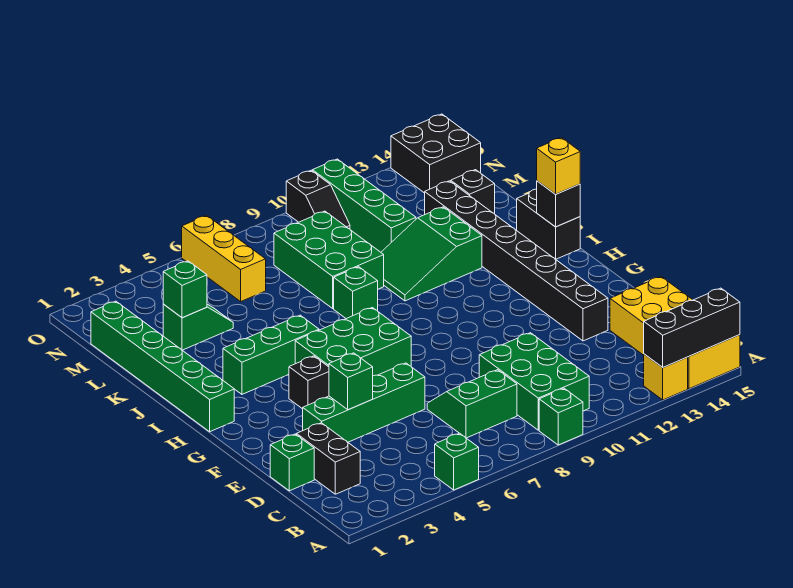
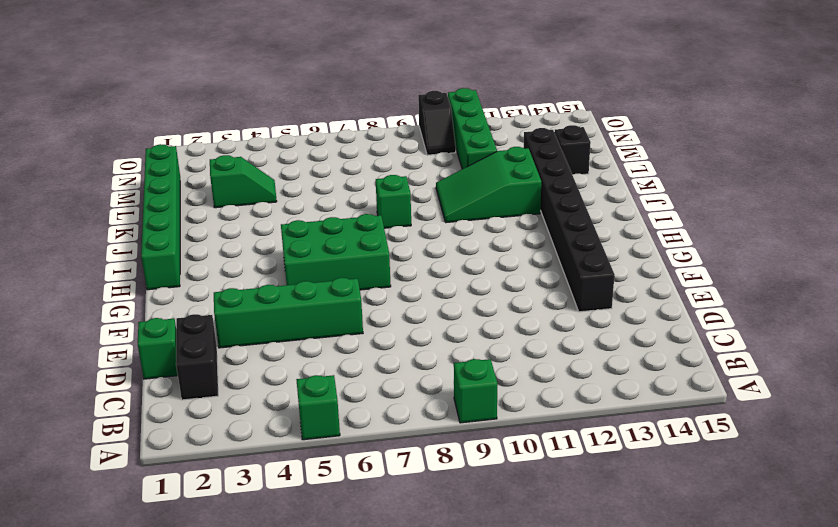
none -> yellow brick A13 level 1
none -> yellow brick A14:D15 level 1
none -> green brick B9:D10 level 1

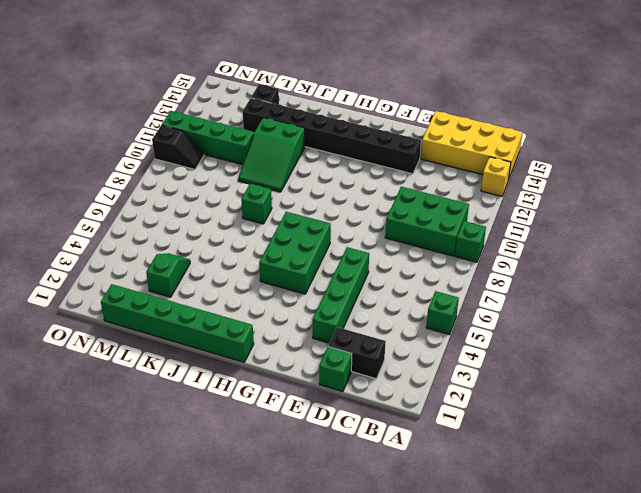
none -> green slope C7:D8 level 1 top C
none -> black brick G4 level 1
none -> green brick I3:I5 level 1

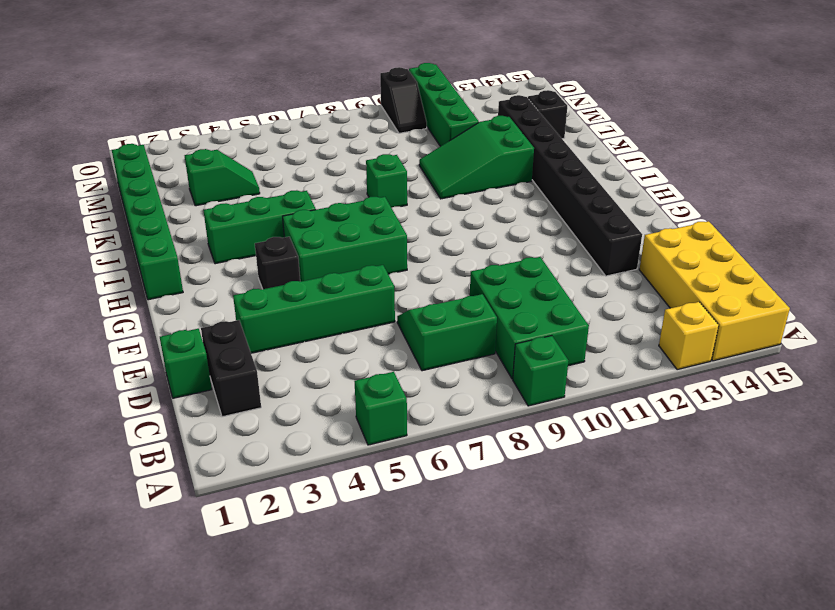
none -> black brick I15:J15 level 1
none -> green brick K8:M9 level 1
none -> yellow brick M6:O6 level 1

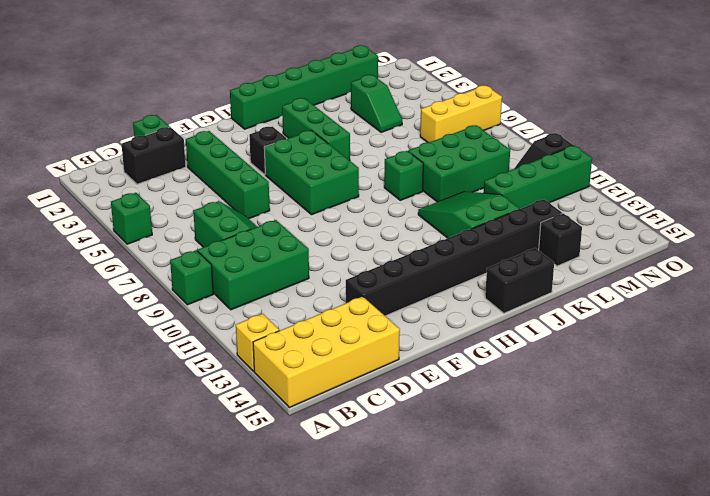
none -> black brick N14:O15 level 1
none -> black brick A13:A15 level 2
none -> green brick E4 level 2

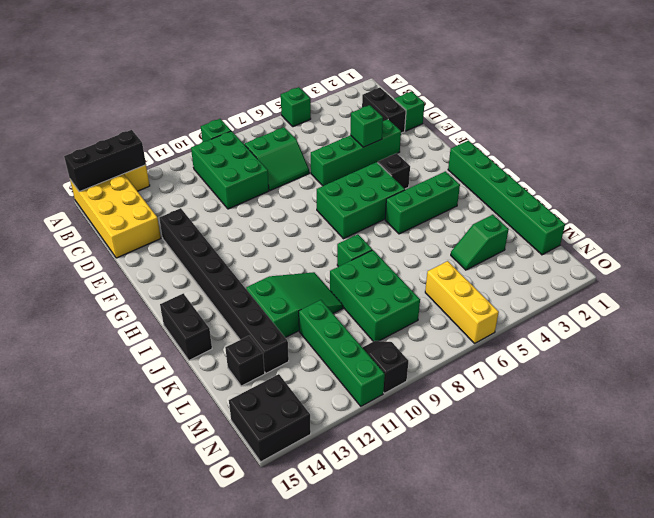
none -> black brick I15 level 2
none -> green brick L3 level 2
none -> yellow brick I15 level 3

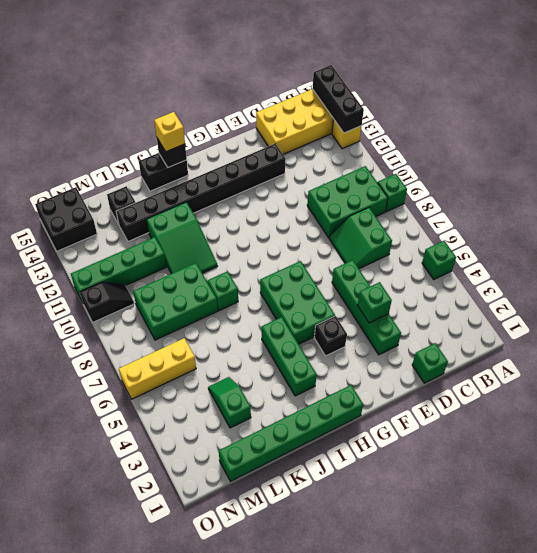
none -> black brick C2:D2 level 1
none -> green brick L3 level 2

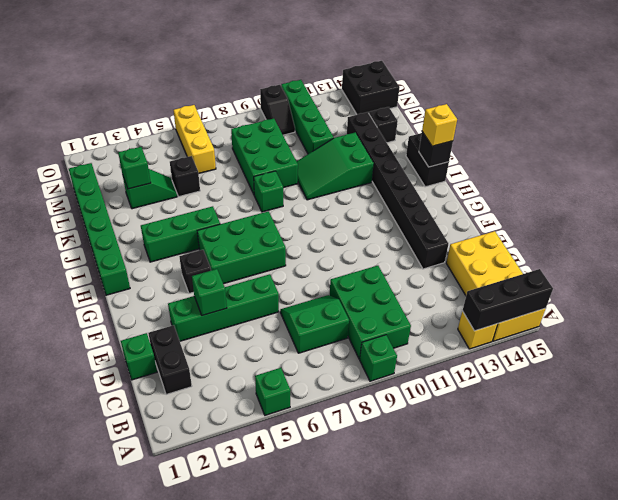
black brick L5 level 1 -> none

